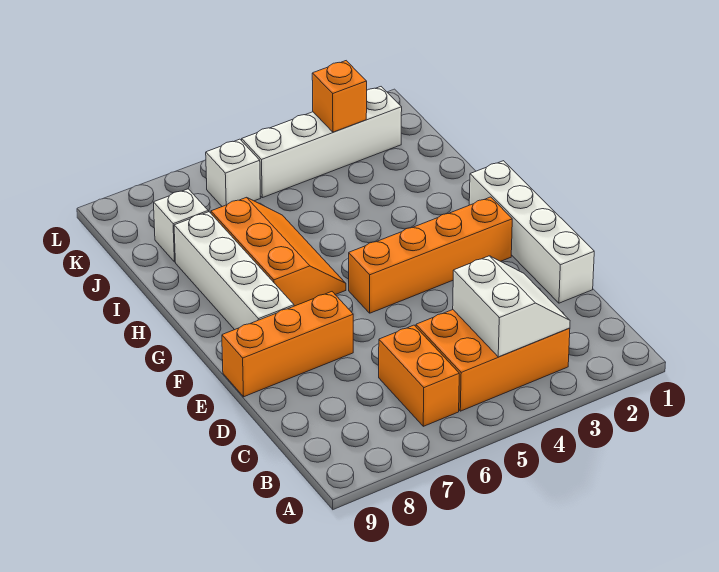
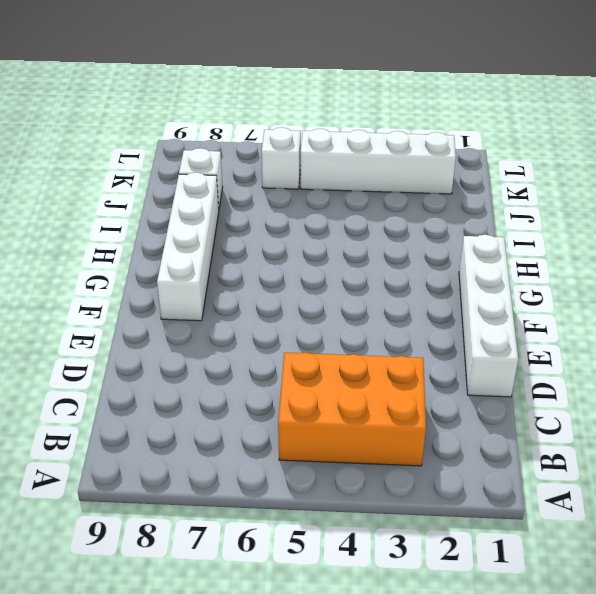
none -> orange brick B6:C6 level 1
none -> orange brick E7:E9 level 1
none -> orange brick F2:F5 level 1

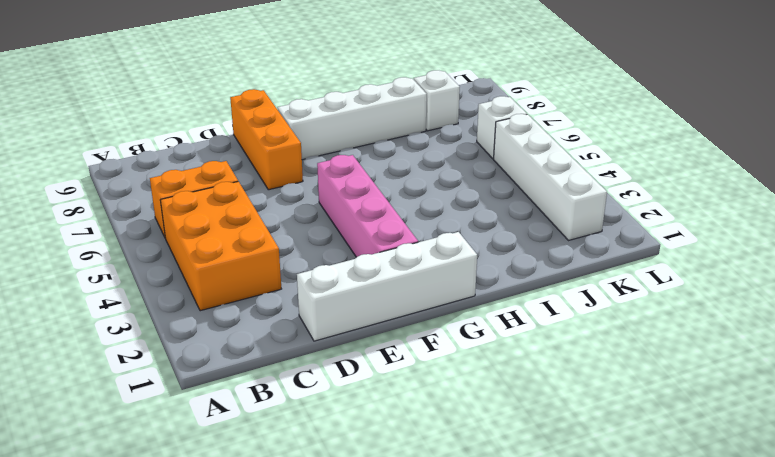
pink brick F2:F5 level 1 -> orange brick F2:F5 level 1
none -> orange slope G6:I7 level 1 top 7
none -> white slope B3:C4 level 2 top 4
none -> orange brick K3 level 2

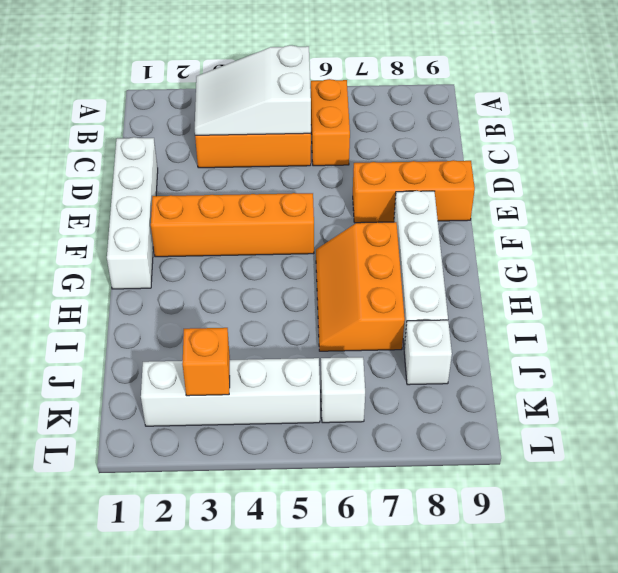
white slope B3:C5 level 2 top 5 -> white slope B3:C4 level 2 top 4

